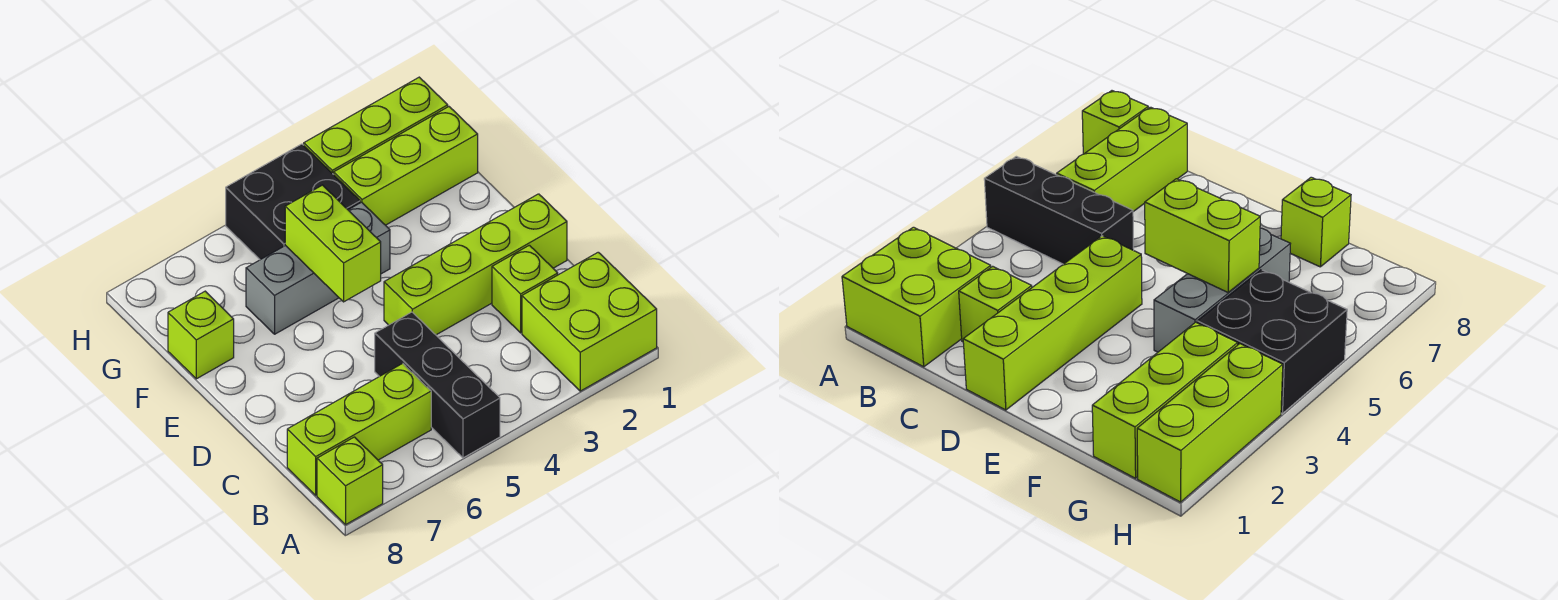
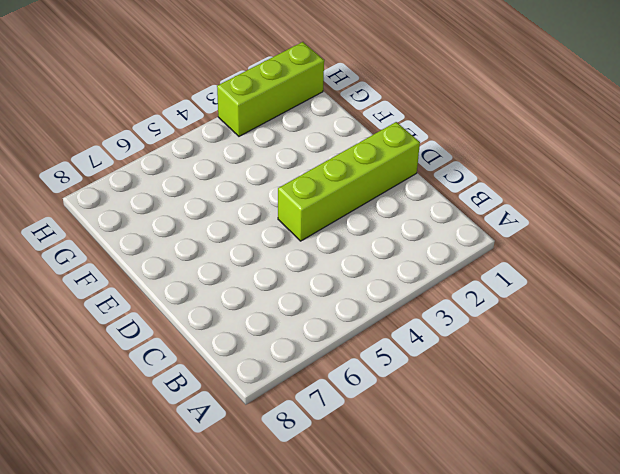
none -> lime brick A1:B2 level 1
none -> black brick A5:C5 level 1
none -> lime brick A8 level 1

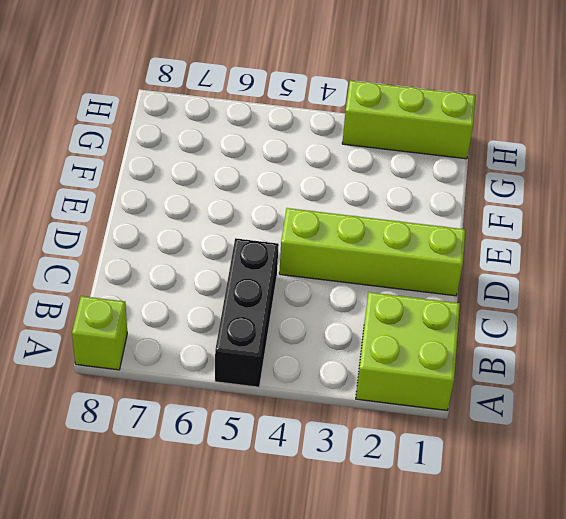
none -> lime brick B6:B8 level 1
none -> lime brick C2 level 1
none -> grey brick F4:F6 level 1

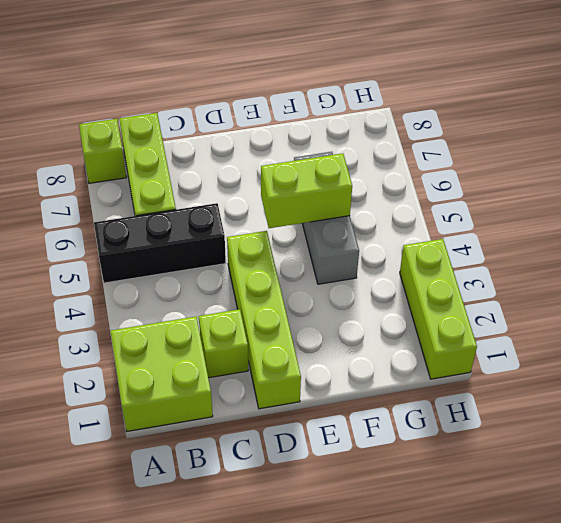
none -> lime brick F8 level 1
none -> lime brick G1:G3 level 1
none -> black brick G4:H5 level 1

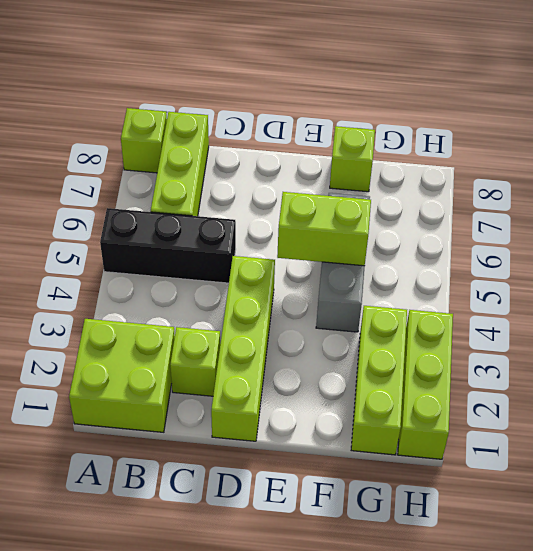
none -> black brick G4:H5 level 1

